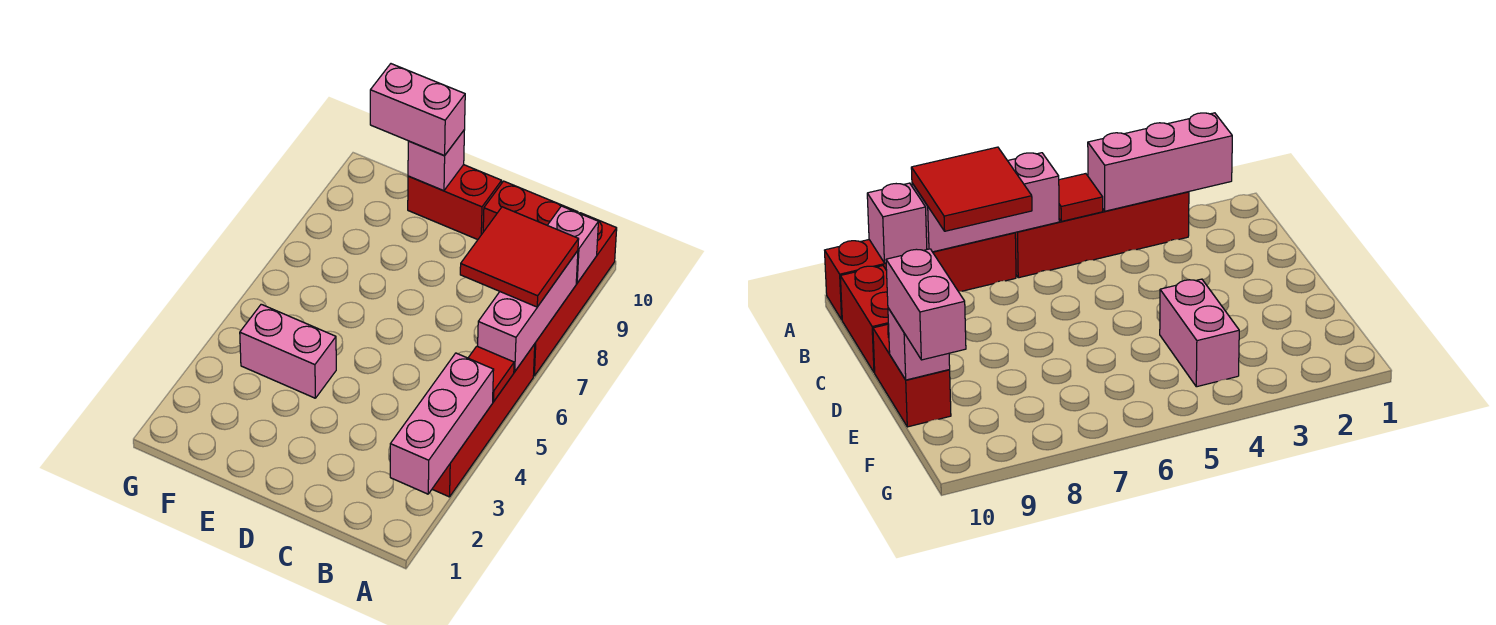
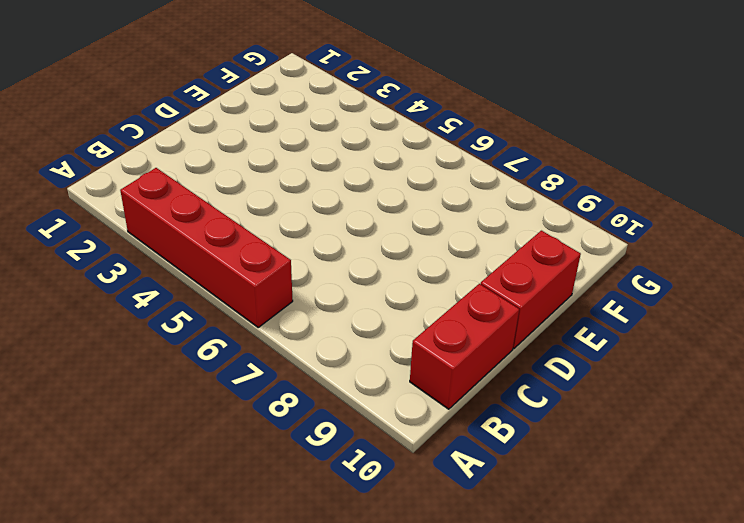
none -> red brick A7:A10 level 1
none -> pink brick E4:F4 level 1
none -> pink brick A2:A4 level 2

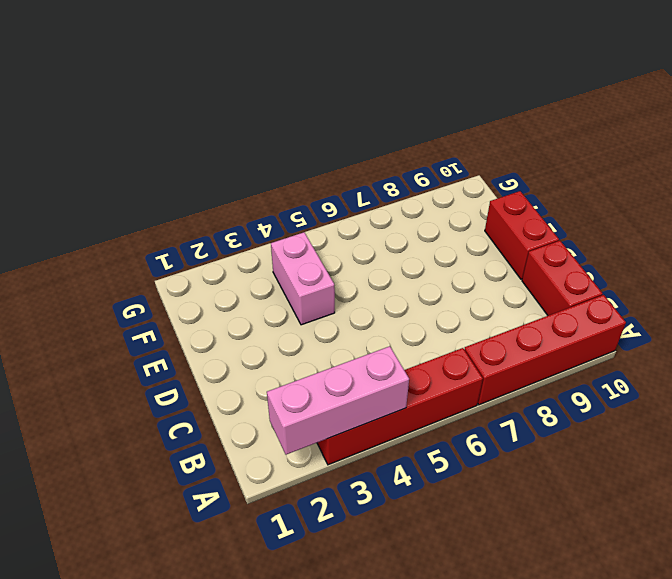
none -> red tile A5 level 2
none -> pink brick A6:A8 level 2
none -> pink brick A9 level 2

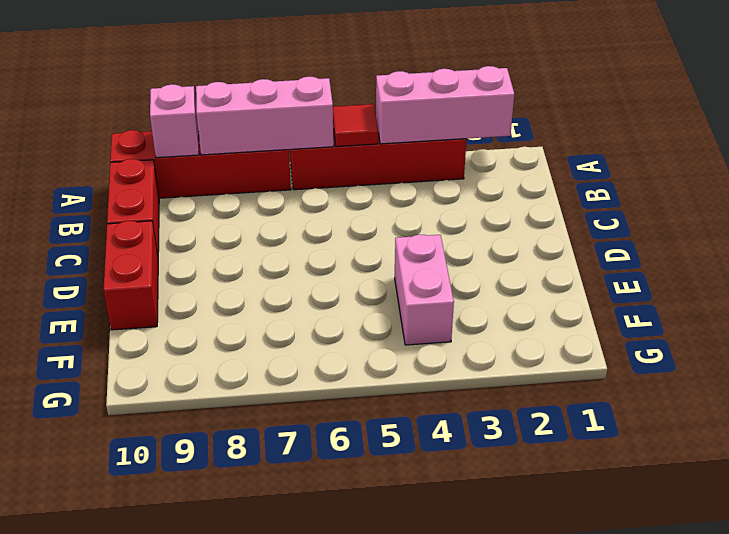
none -> pink brick E10 level 2
none -> red tile A7:B8 level 3
none -> pink brick E10:F10 level 3

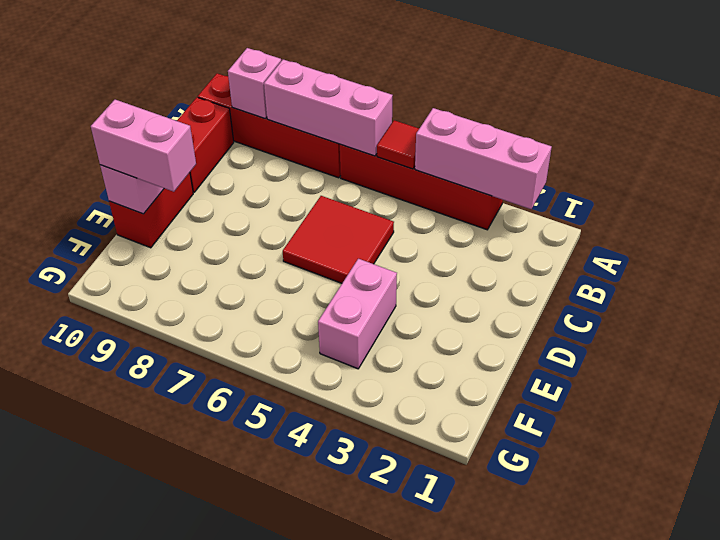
red tile C5:D6 level 1 -> red tile A7:B8 level 3
pink brick E9:E10 level 3 -> pink brick E10:F10 level 3

